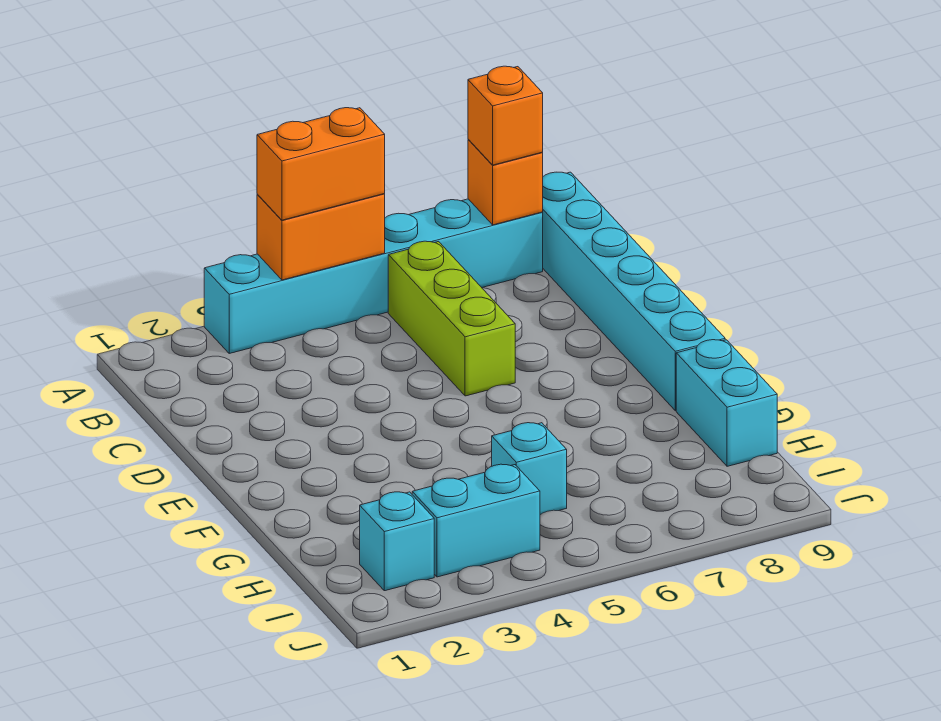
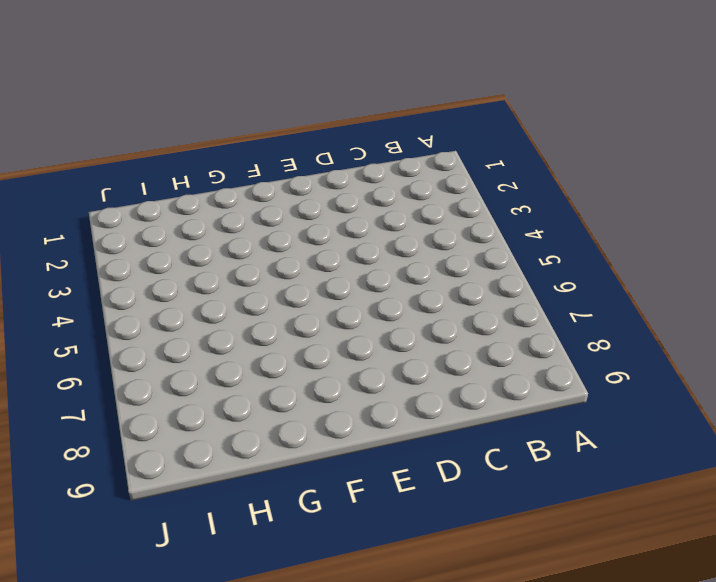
none -> cyan brick A3:A8 level 1
none -> cyan brick A9:F9 level 1

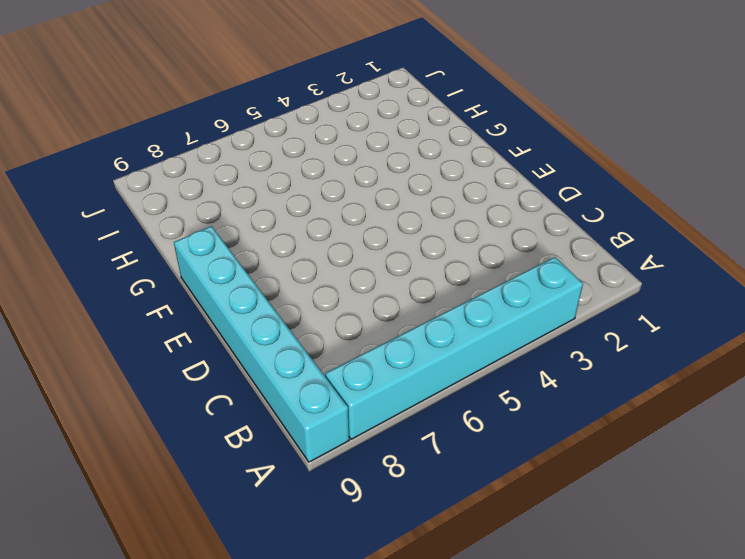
none -> lime brick B6:D6 level 1
none -> cyan brick G9:H9 level 1

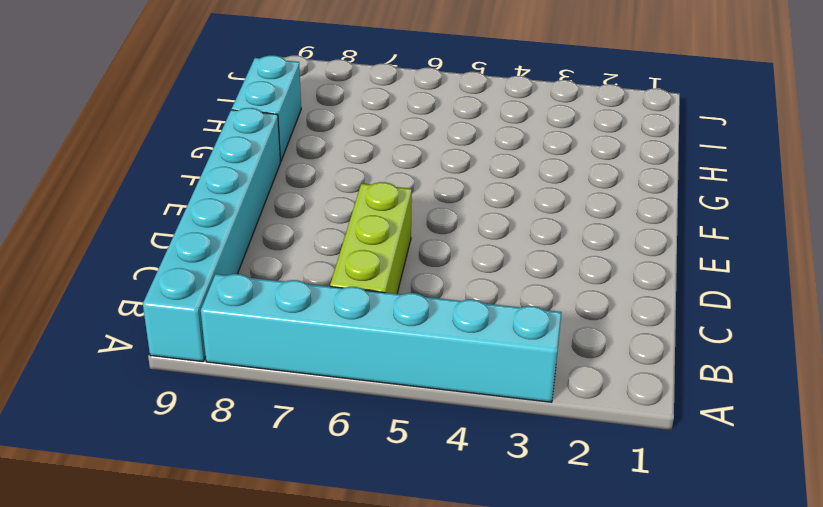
none -> cyan brick H5 level 1
none -> cyan brick I2 level 1

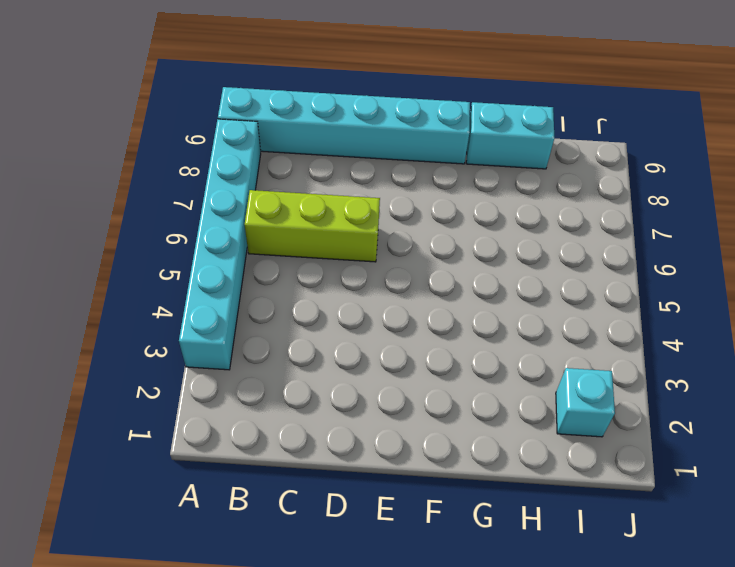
none -> cyan brick H5 level 1
none -> cyan brick I3:I4 level 1

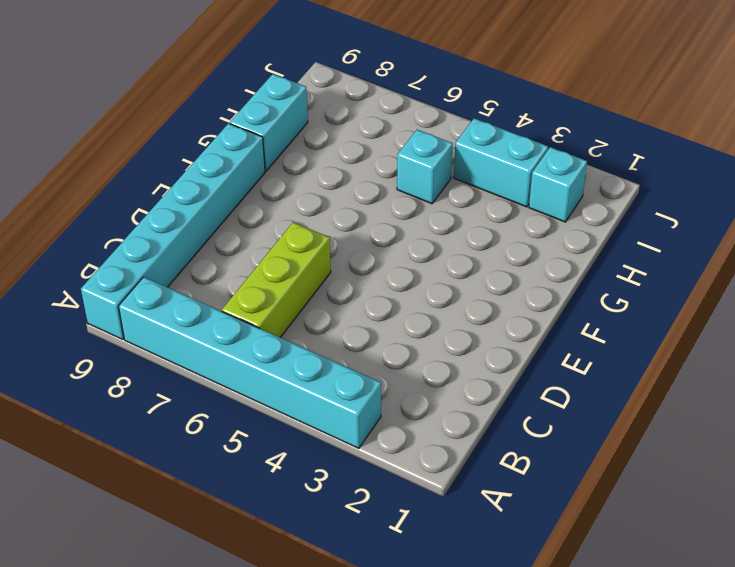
none -> orange brick A4:A5 level 2
none -> orange brick A8 level 2

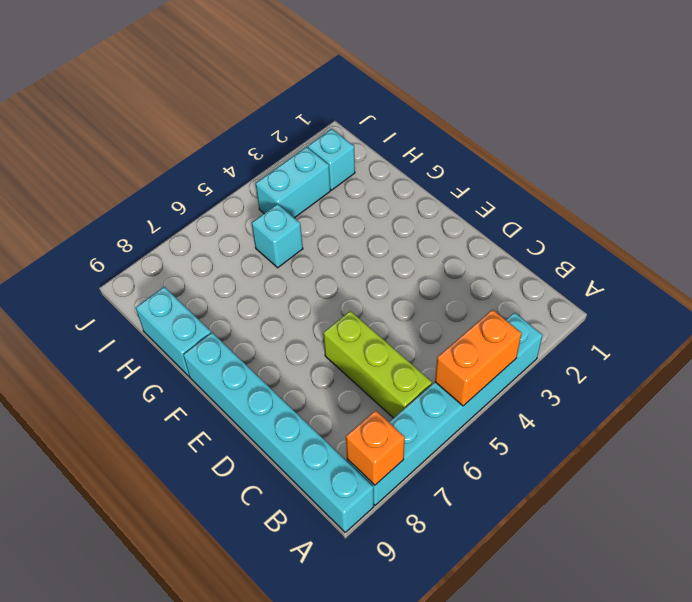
none -> orange brick A4:A5 level 3
none -> orange brick A8 level 3

